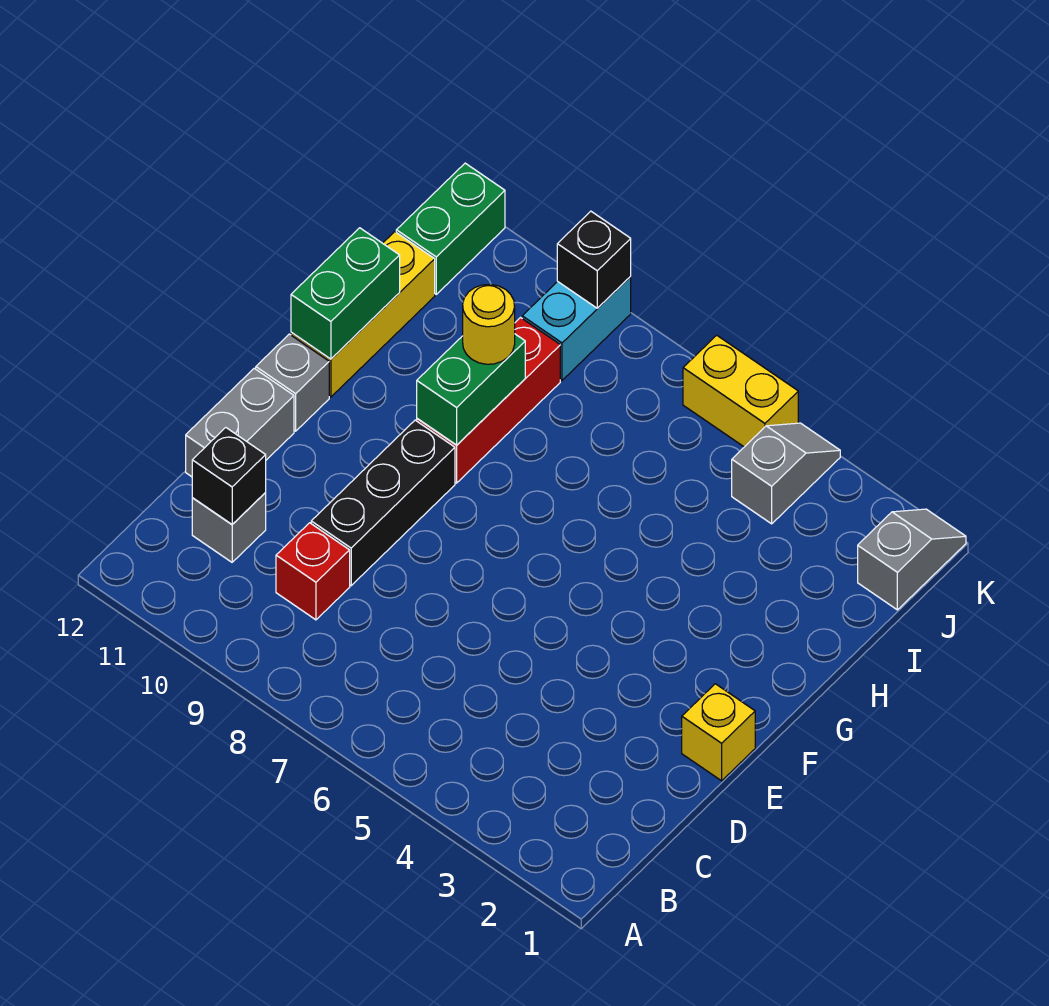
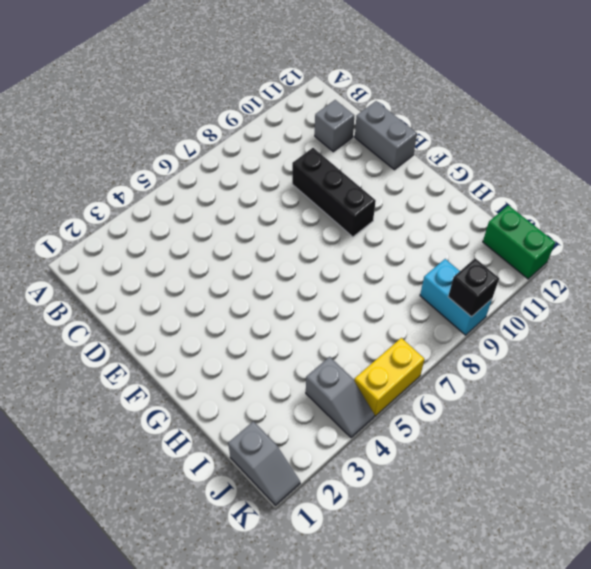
none -> red brick C9 level 1
none -> yellow brick E1 level 1
none -> grey brick F12 level 1

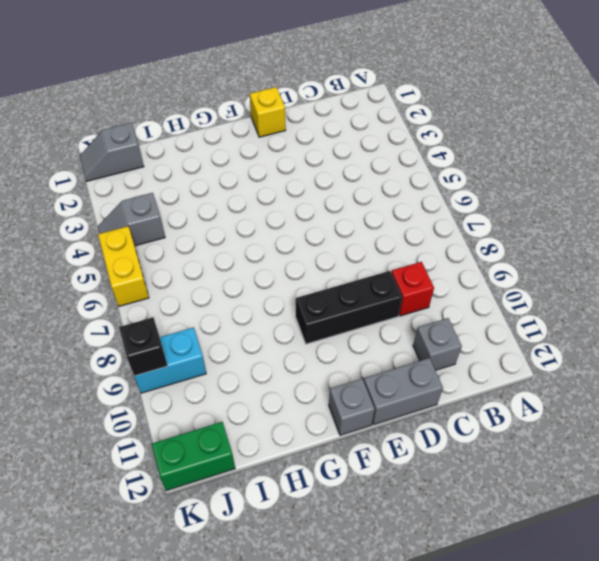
none -> red brick G9:I9 level 1
none -> yellow brick G12:I12 level 1
none -> black brick C11 level 2

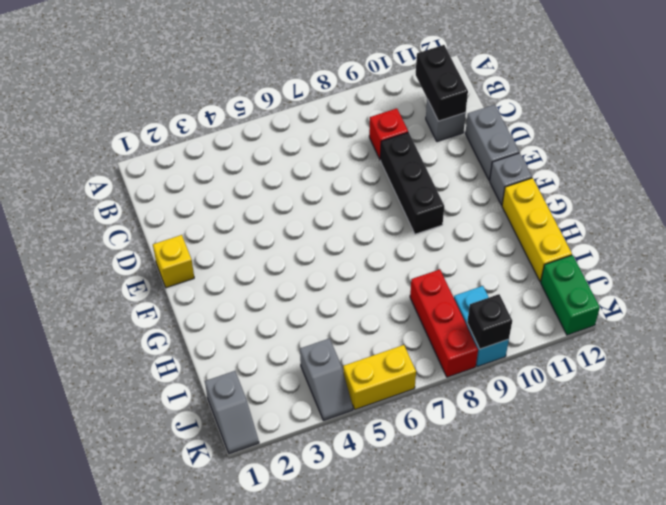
black brick B11:C11 level 2 -> black brick C11 level 2
red brick I8:K8 level 1 -> red brick G9:I9 level 1
none -> green brick G9:H9 level 2
none -> green brick G12:H12 level 2
none -> yellow round brick H9 level 3

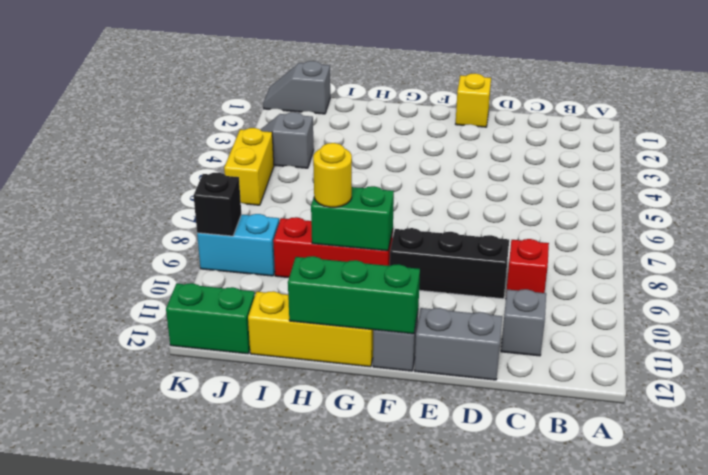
green brick F12:H12 level 2 -> green brick G12:H12 level 2
none -> black brick C11 level 2

